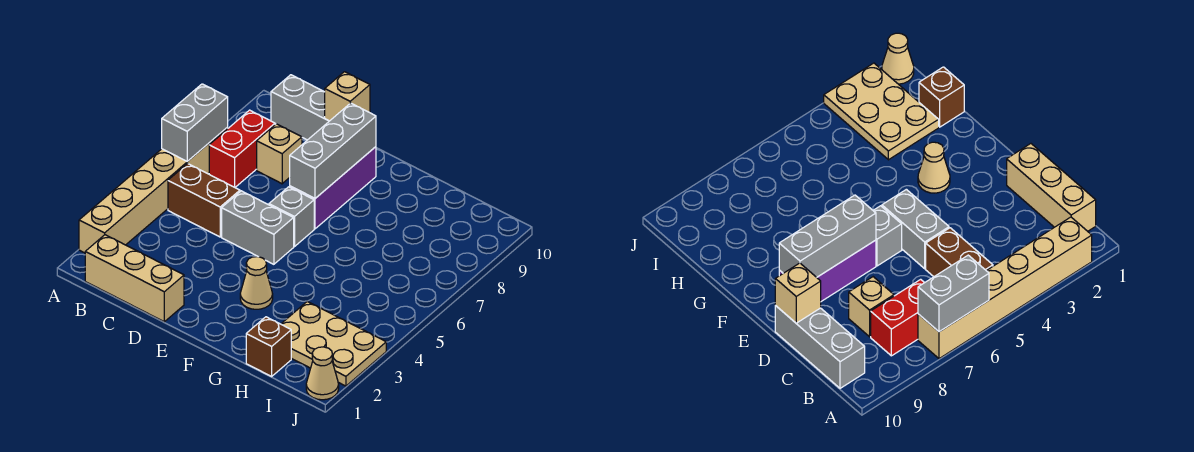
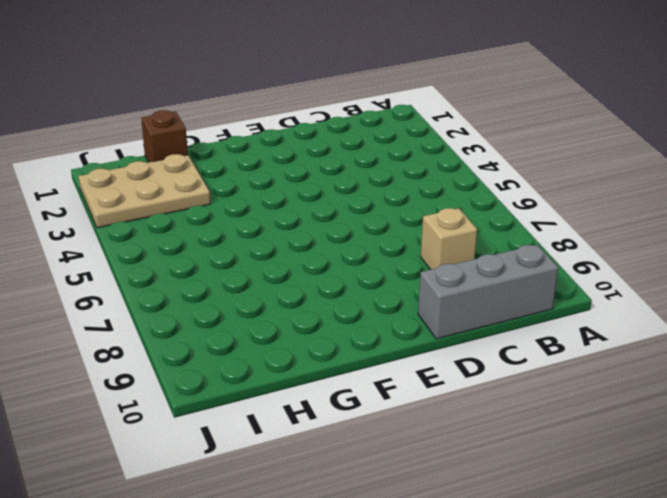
none -> tan brick A2:A7 level 1
none -> tan brick B1:D1 level 1
none -> brown brick B5:C5 level 1

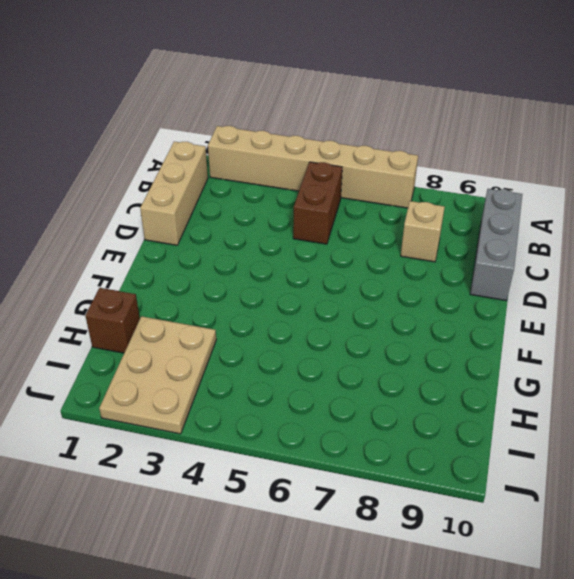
none -> red brick B7:B8 level 1
none -> grey brick D5:E5 level 1
none -> grey brick E6 level 1

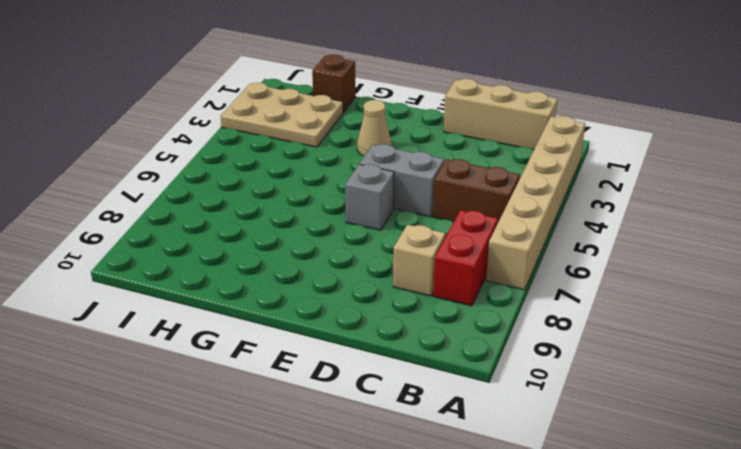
none -> grey brick B10:D10 level 1
none -> purple brick E7:E9 level 1
none -> tan cone J1 level 1

